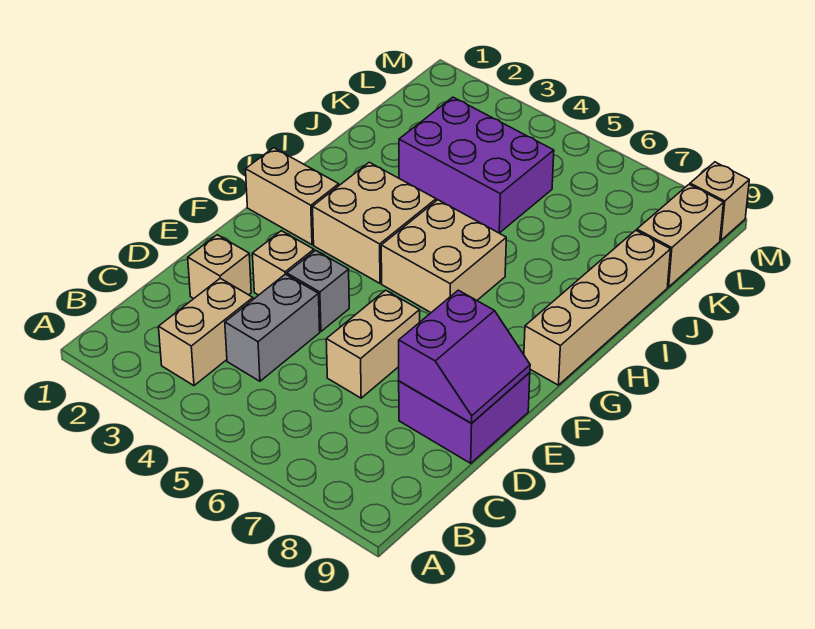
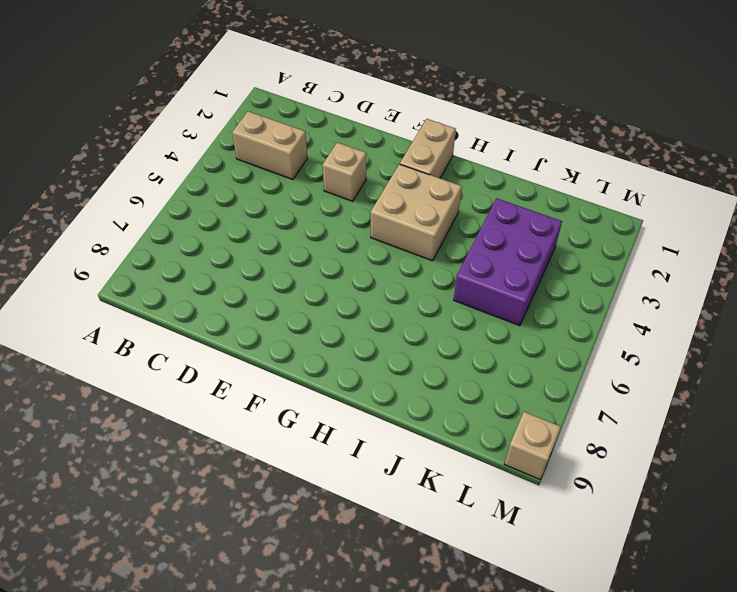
none -> grey brick C4:D4 level 1
none -> tan brick D2 level 1
none -> tan brick D6:E6 level 1

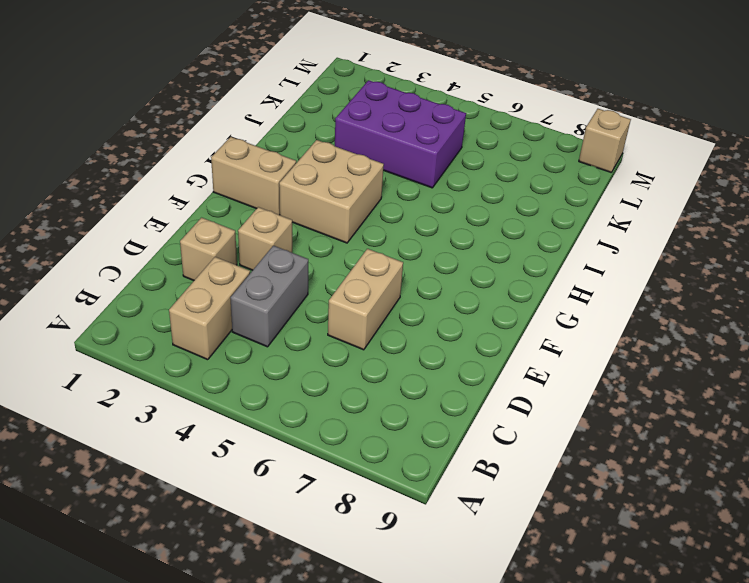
none -> purple brick D8:E9 level 1
none -> grey brick E4 level 1
none -> tan brick G5:H6 level 1

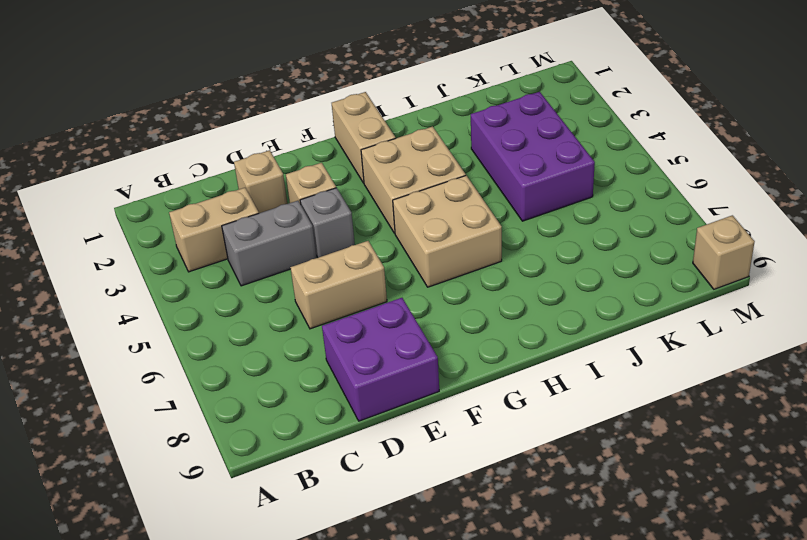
none -> tan brick G9:J9 level 1
none -> tan brick K9:L9 level 1
none -> purple slope D8:E9 level 2 top 8

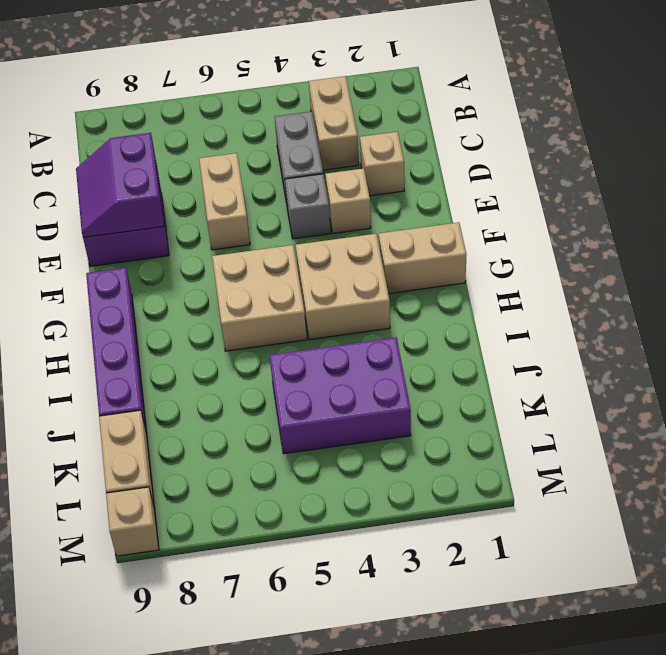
purple brick G9:J9 level 1 -> tan brick G9:J9 level 1

